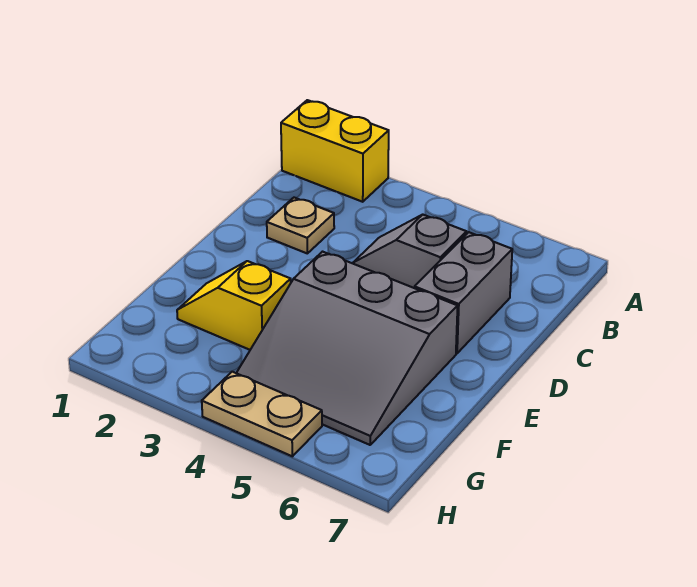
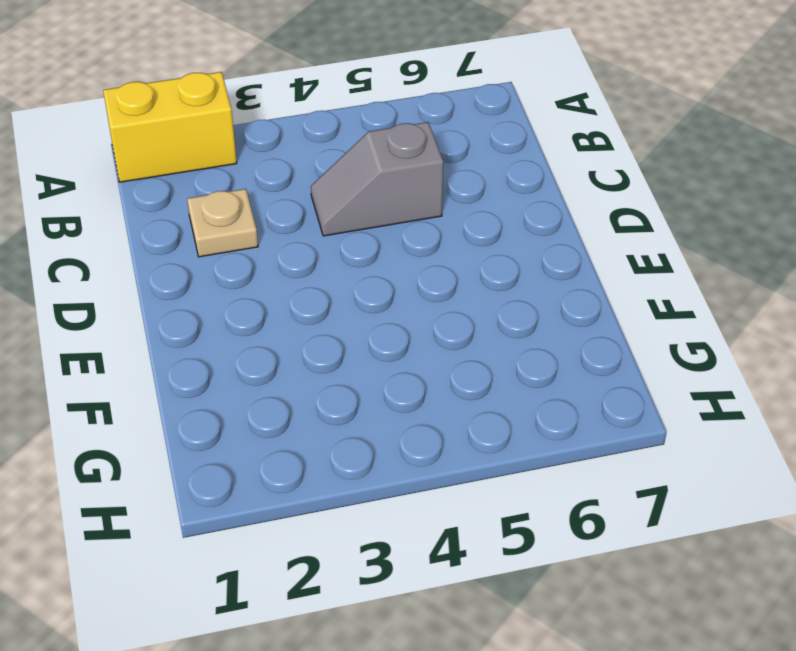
none -> grey brick C6:D6 level 1
none -> grey slope E4:G6 level 1 top E

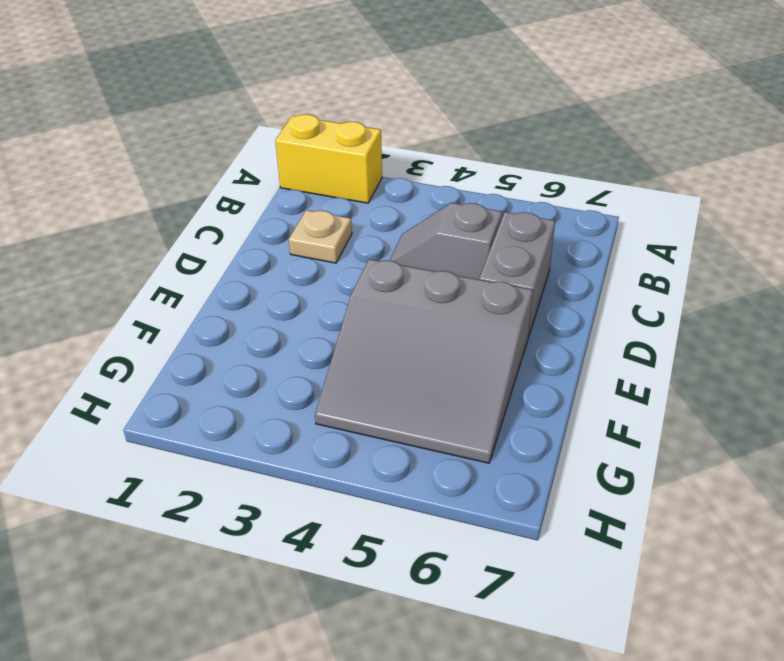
none -> yellow slope F2:F3 level 1 top 3
none -> tan plate H4:H5 level 1

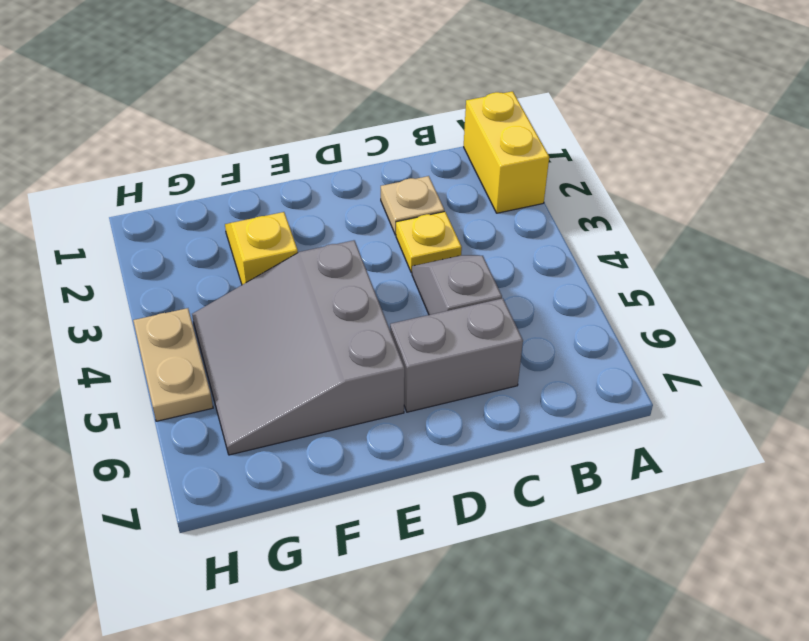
yellow plate C3 level 1 -> none

